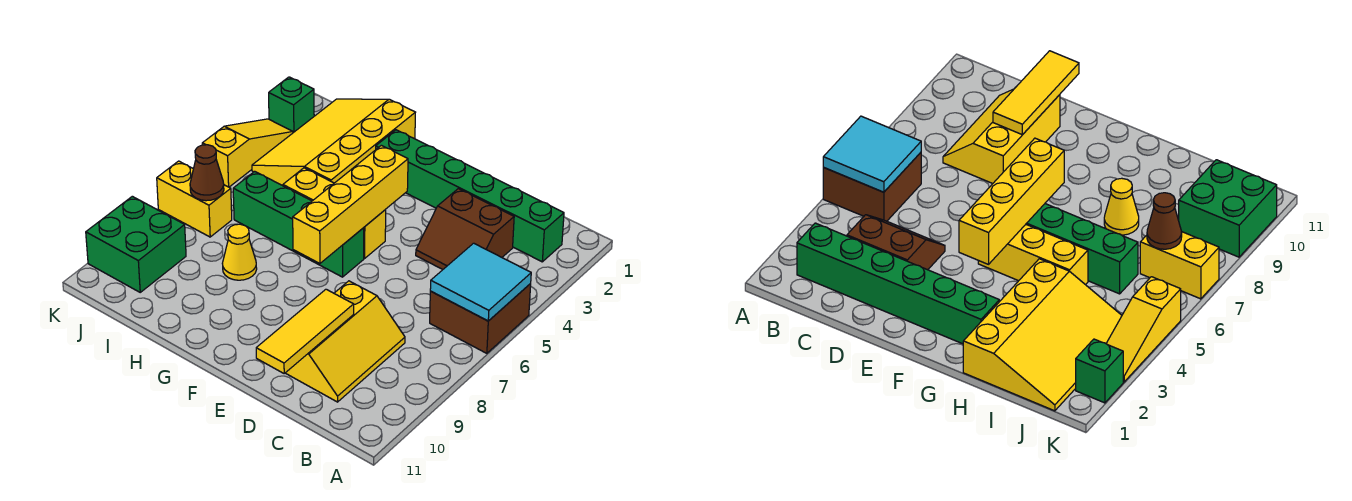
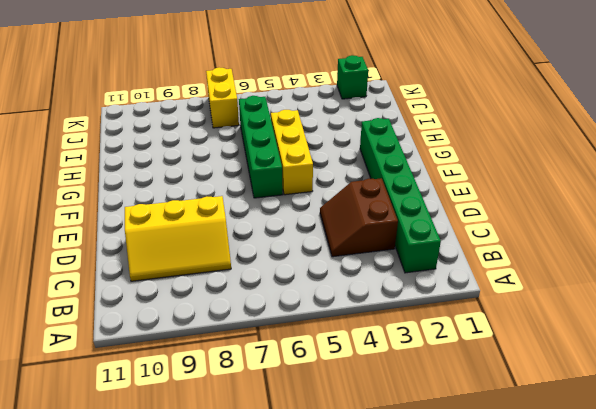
none -> brown brick A5:B6 level 1
none -> yellow slope H1:J4 level 1 top H
none -> yellow cone H8 level 1

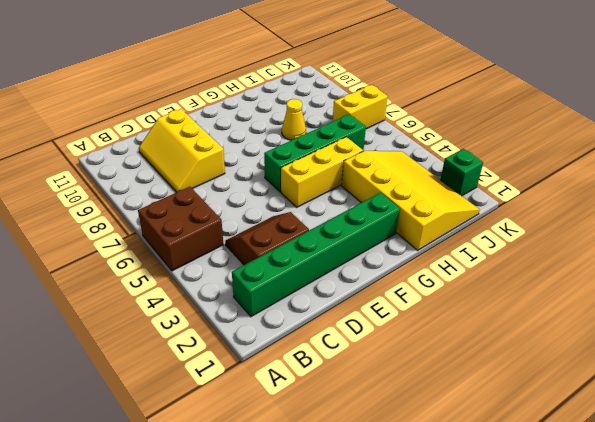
none -> green brick J9:K10 level 1
none -> yellow slope K3:K5 level 1 top 5
none -> cyan tile A5:B6 level 2

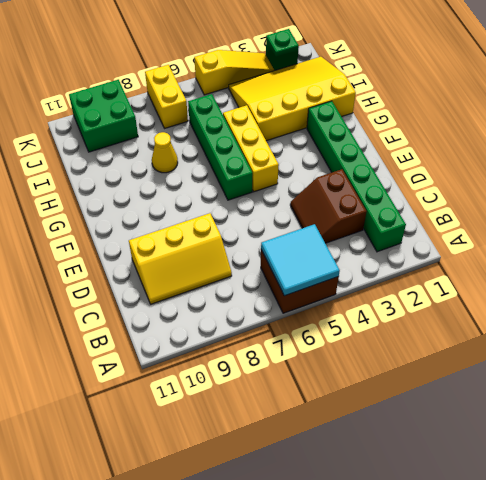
none -> yellow tile D9:D11 level 2
none -> yellow brick F4:F7 level 2
none -> brown cone J7 level 2

